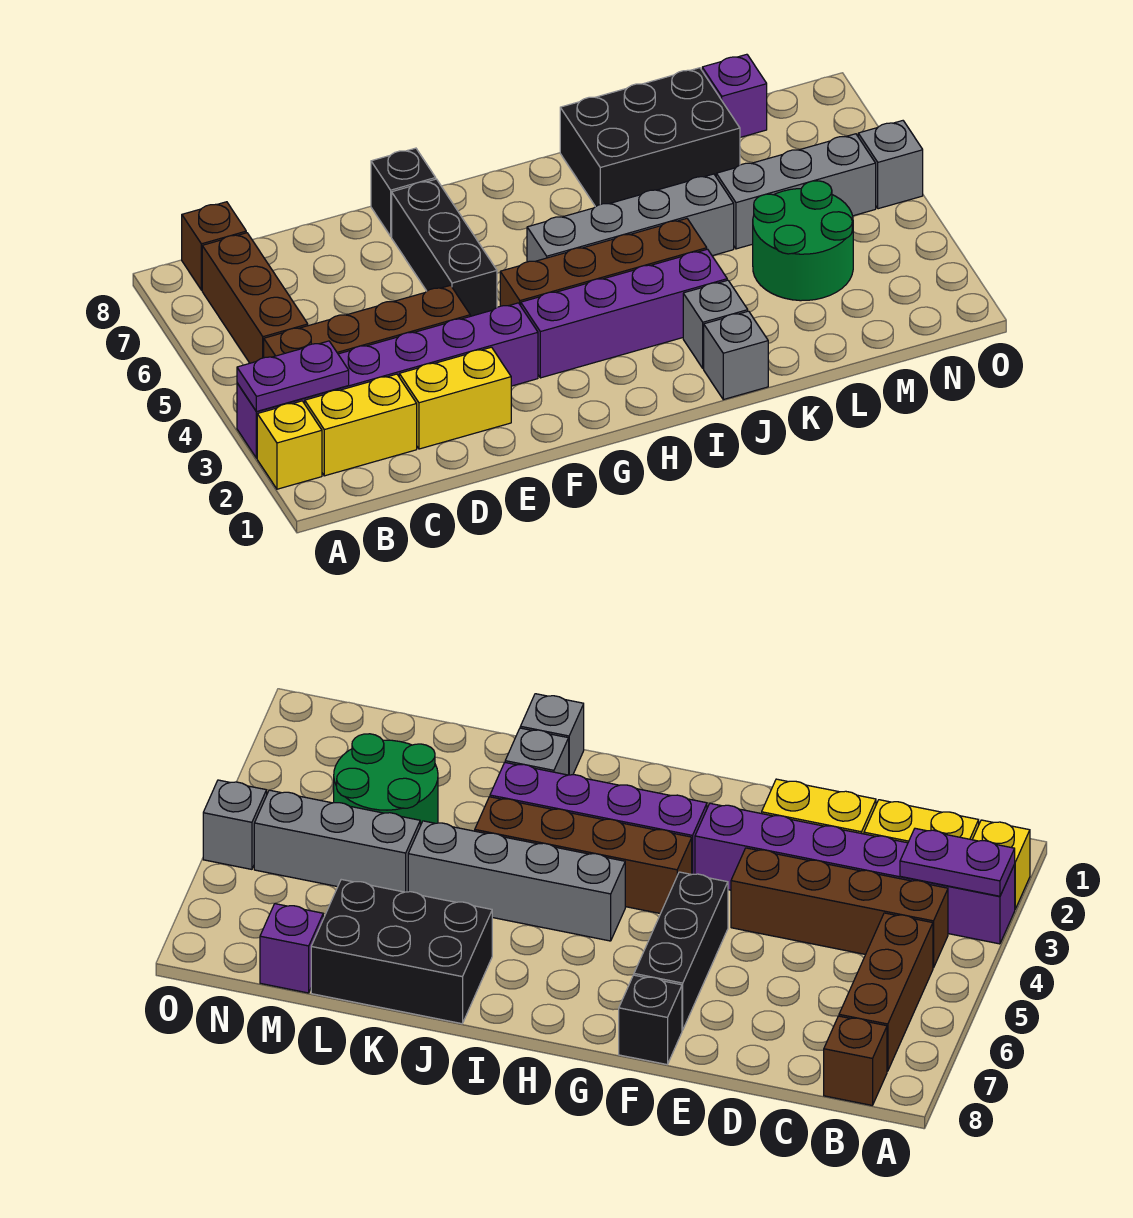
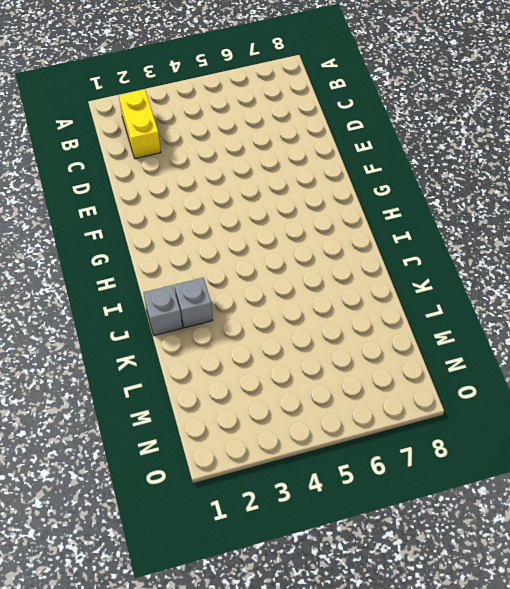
none -> yellow brick A2 level 1
none -> purple brick A3:F3 level 1
none -> brown brick B4:E4 level 1

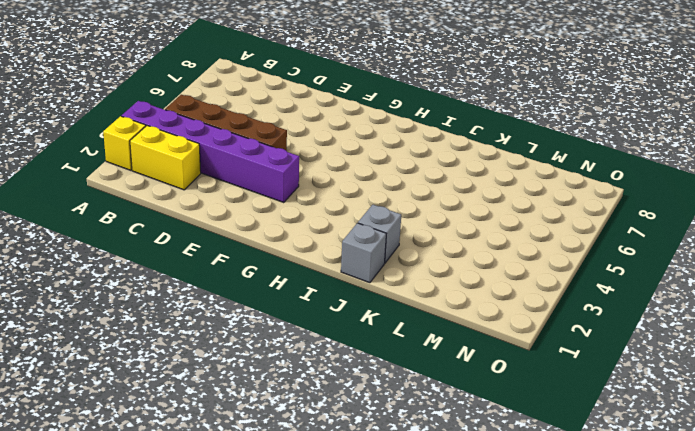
none -> brown brick B5:B7 level 1
none -> brown brick B8 level 1
none -> yellow brick D2:E2 level 1

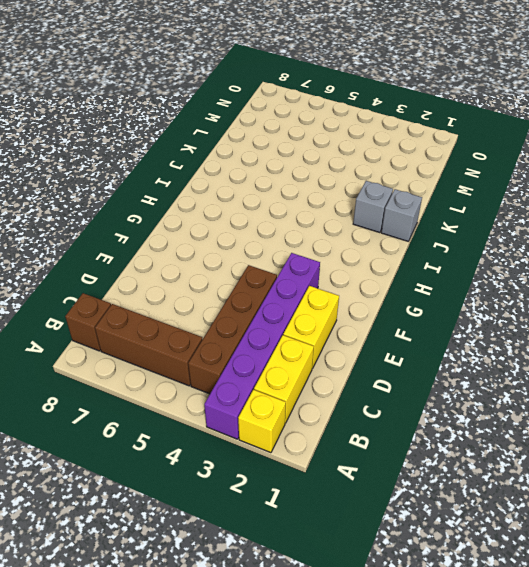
none -> black brick F5:F7 level 1
none -> black brick F8 level 1
none -> purple brick G3:J3 level 1

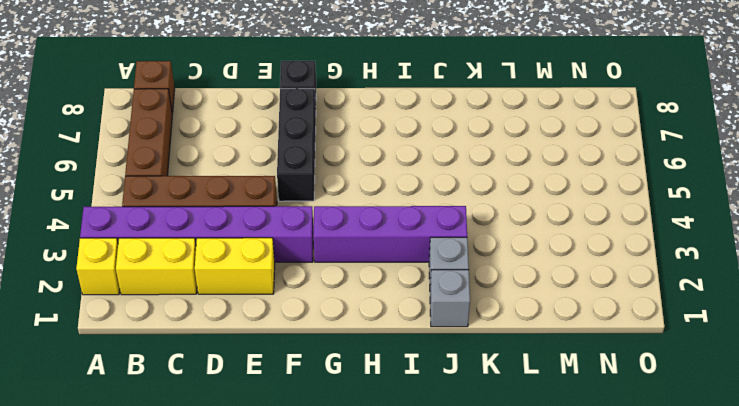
none -> brown brick G4:J4 level 1
none -> grey brick H5:K5 level 1
none -> black brick J7:L8 level 1

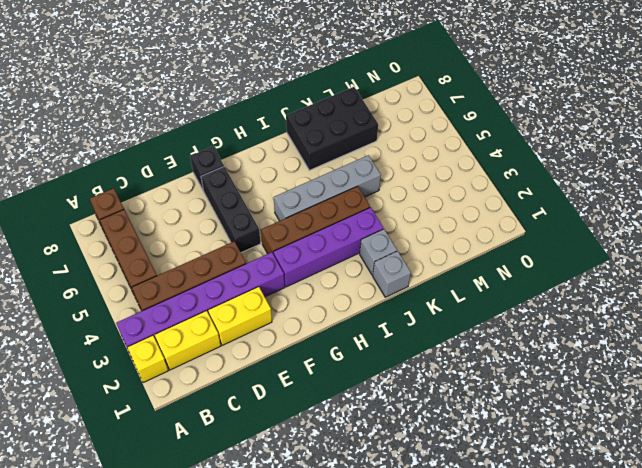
none -> green round brick L3:M4 level 1
none -> grey brick L5:N5 level 1
none -> purple brick M8 level 1

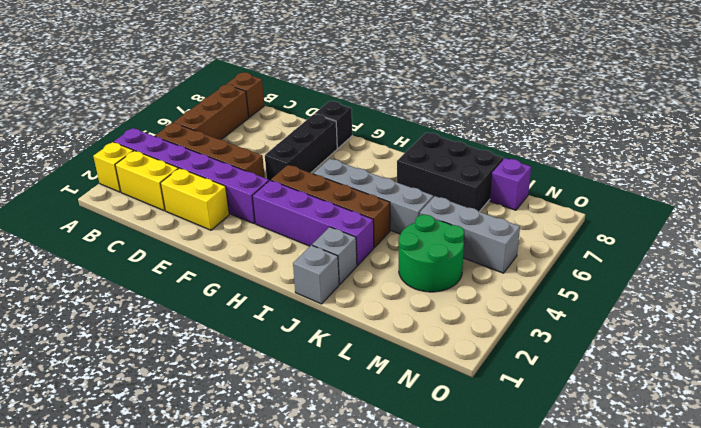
none -> grey brick O5 level 1
none -> purple plate A3:B3 level 2

